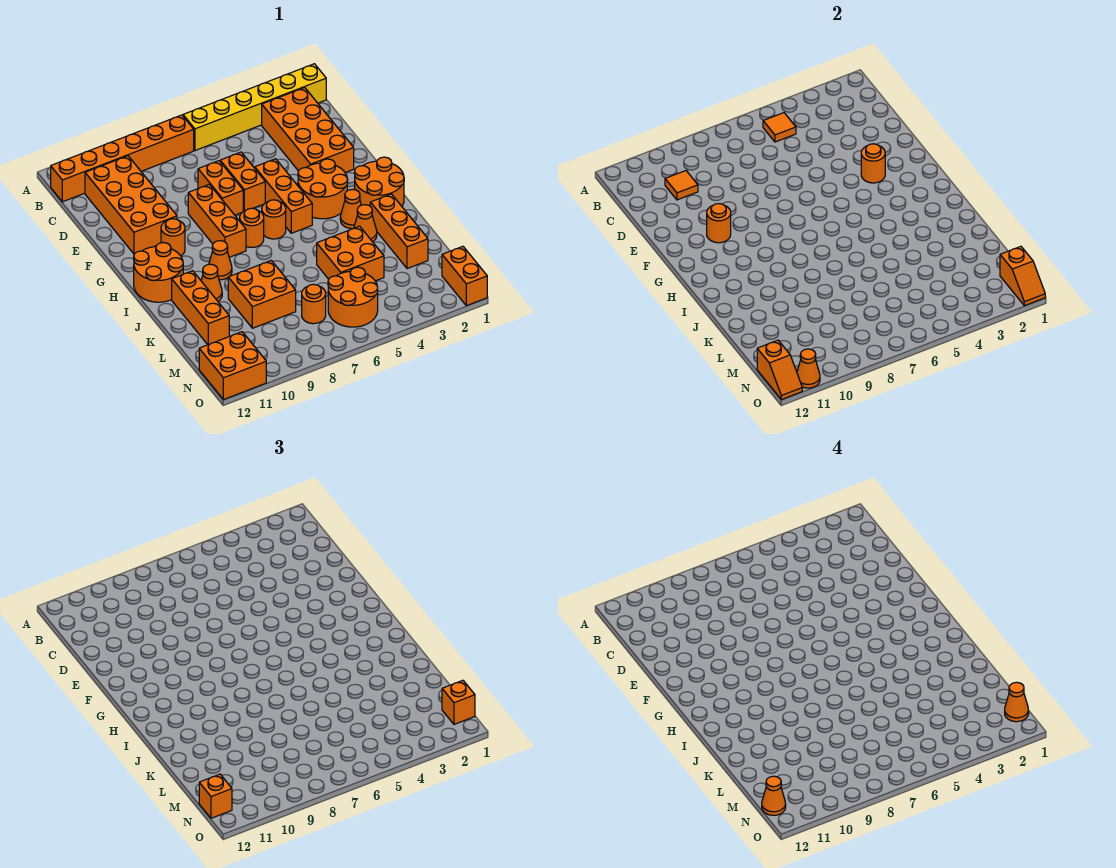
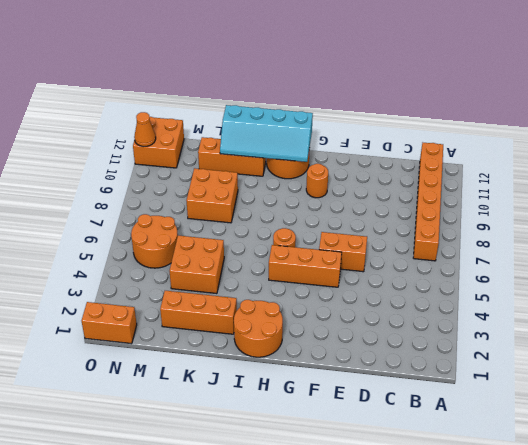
cyan slope H11:K12 level 2 top 12 -> none
none -> yellow brick B1:B6 level 1
none -> orange brick C2:F3 level 1
none -> orange brick C10:F11 level 1
none -> orange brick E7:F7 level 1

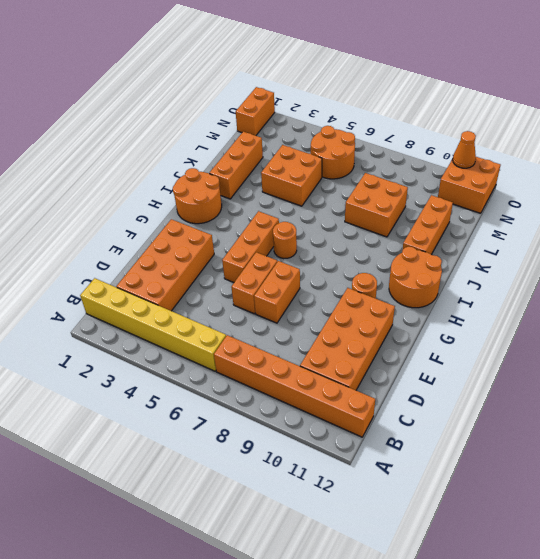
none -> orange brick F8:H8 level 1
none -> orange round brick G3:H4 level 1
none -> orange round brick H7 level 1
none -> orange cone I3 level 1

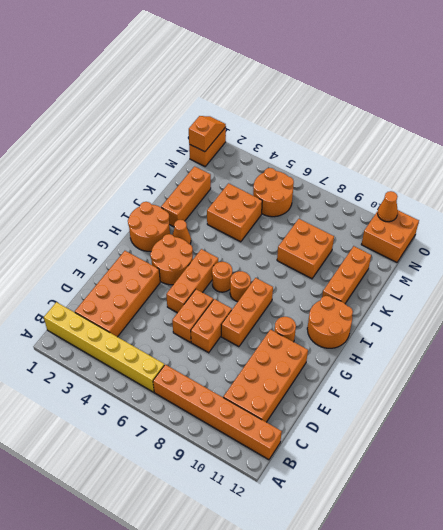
none -> orange cone I9 level 1
none -> orange cone J3 level 1
none -> orange cone J10 level 1
none -> orange round brick M7 level 1

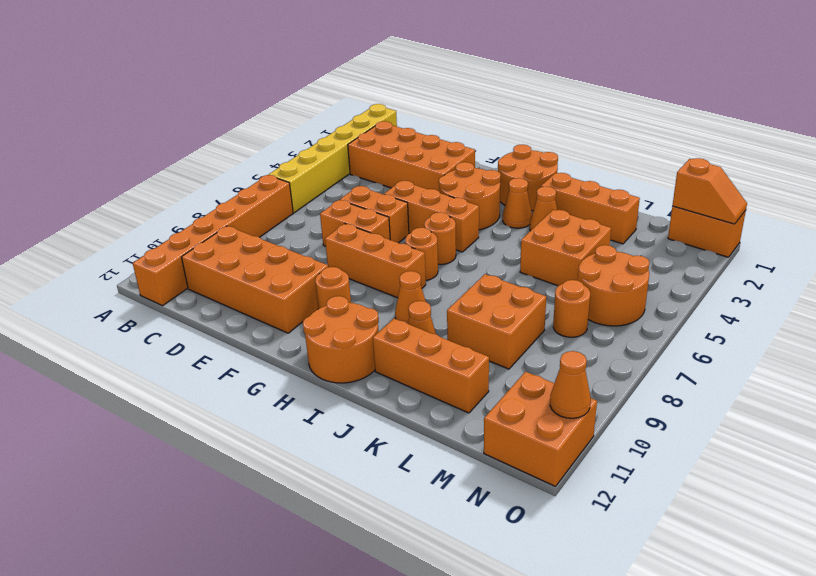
none -> orange tile B5 level 2
none -> orange tile C10 level 2
none -> orange round brick F3 level 2
none -> orange round brick F10 level 2

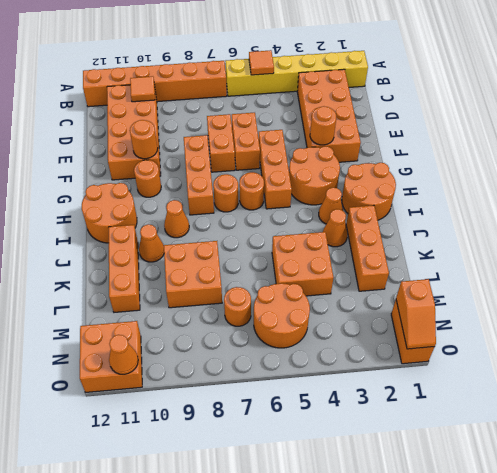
none -> orange slope N12:O12 level 2 top N
none -> orange brick N1 level 3
none -> orange brick N12 level 3
none -> orange cone N1 level 4

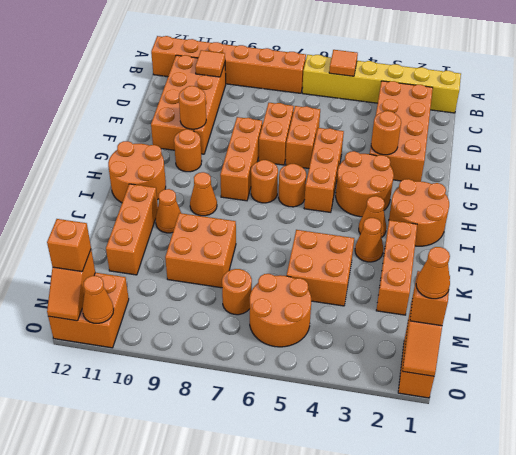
none -> orange cone N12 level 4

